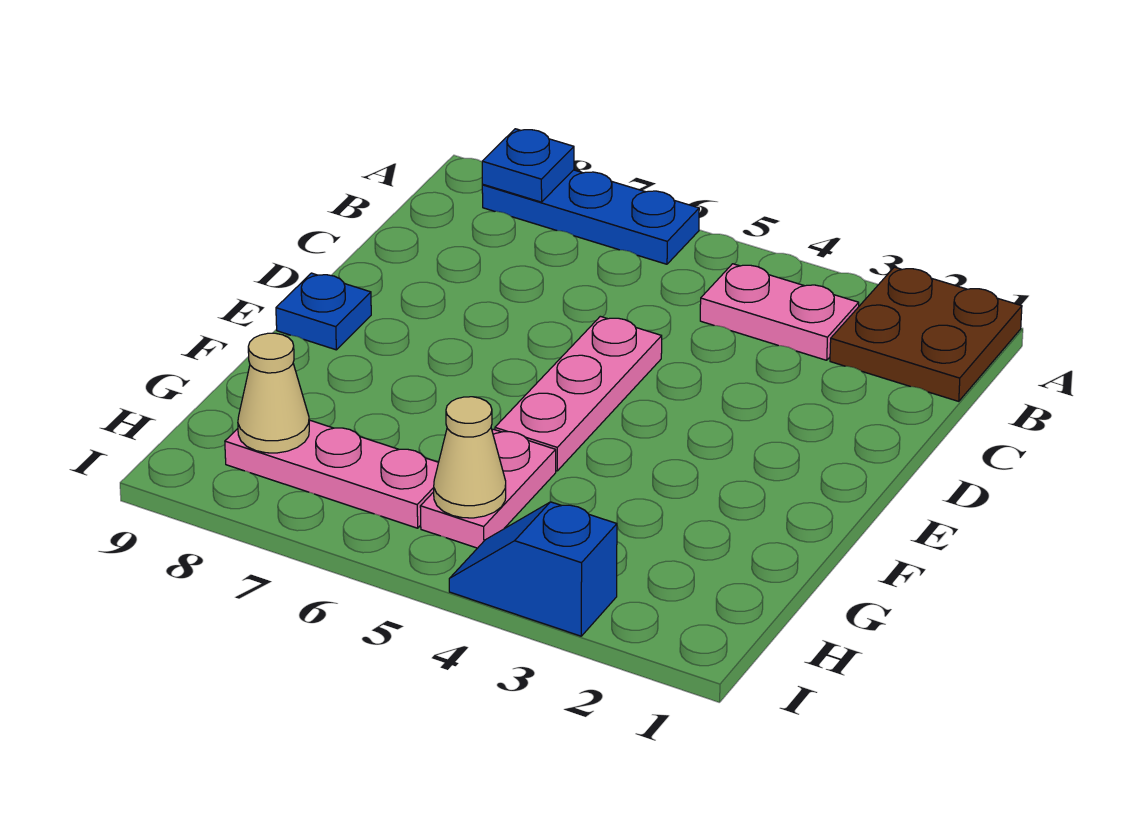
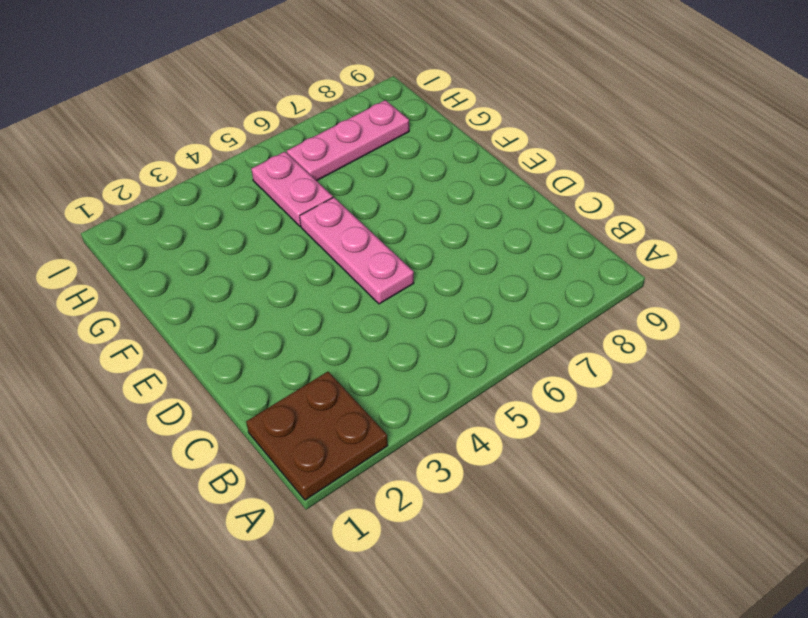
none -> blue plate A6:A8 level 1
none -> pink plate B3:B4 level 1

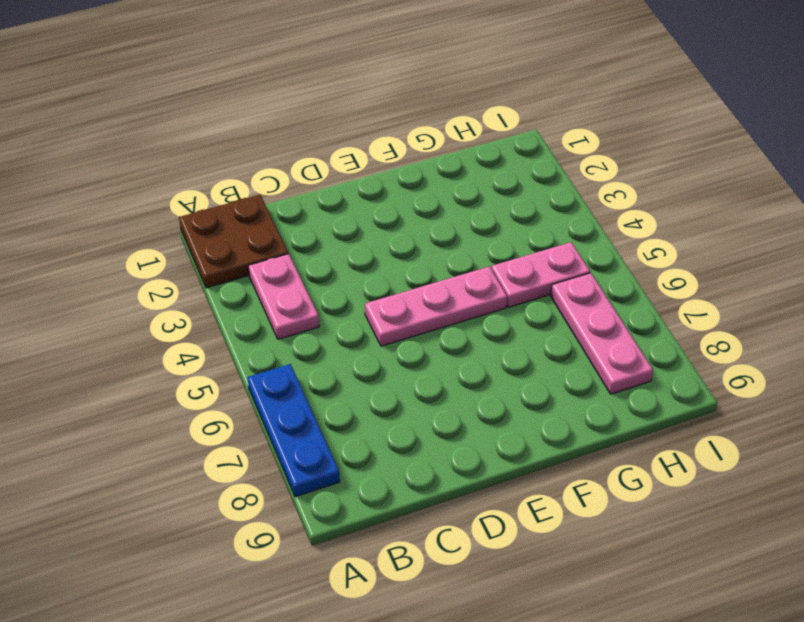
none -> blue plate E9 level 1
none -> blue slope I3:I4 level 1 top 3

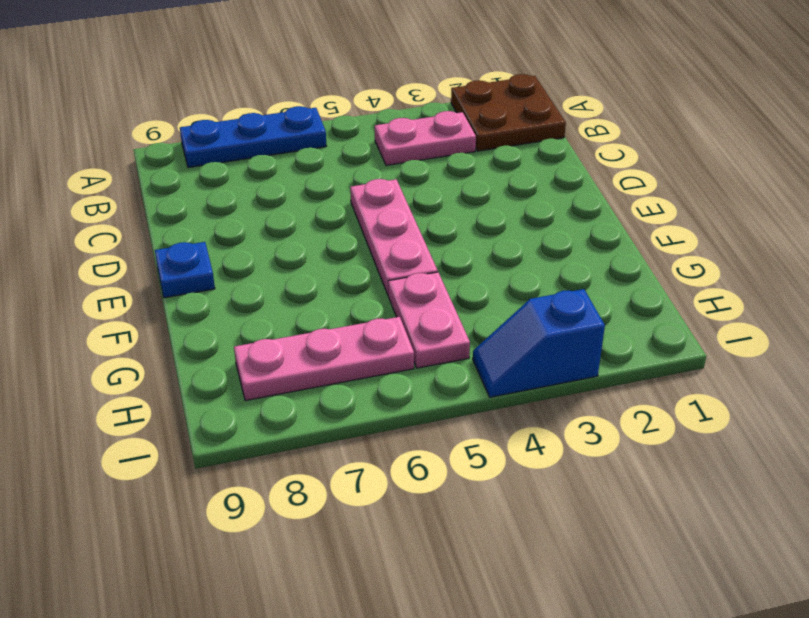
none -> blue plate A8 level 2
none -> tan cone H5 level 2

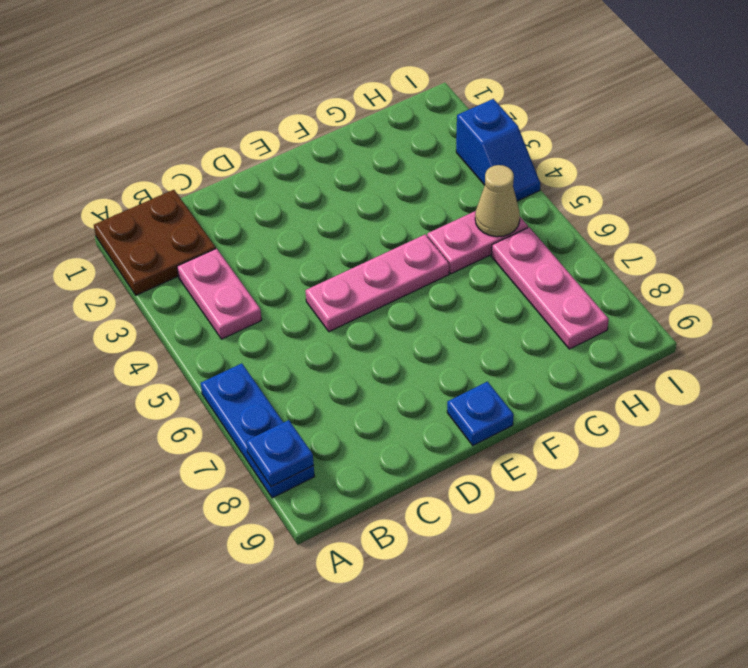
none -> tan cone H8 level 2

